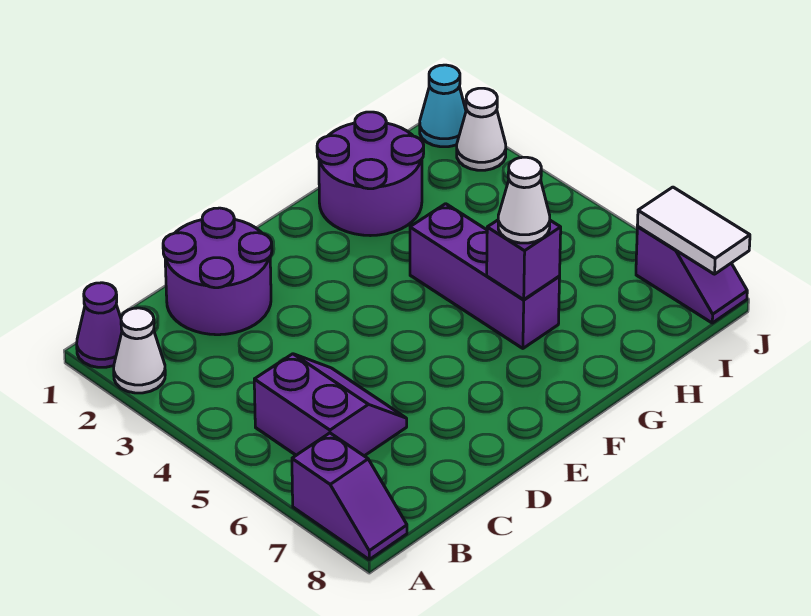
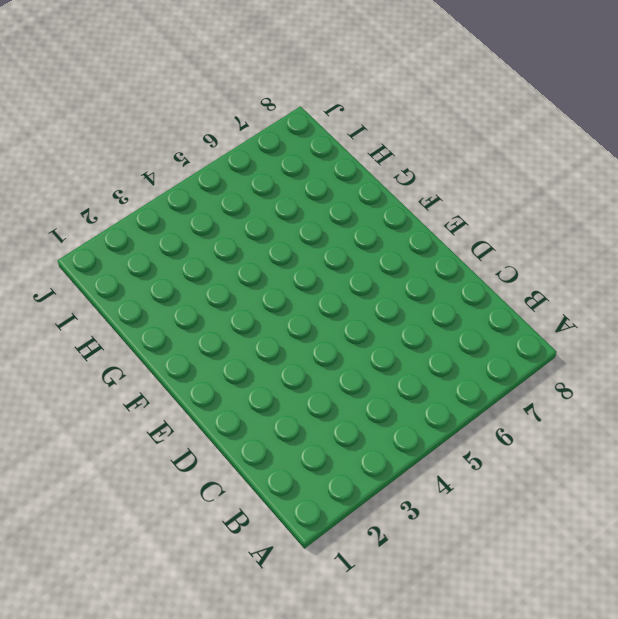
none -> purple cone A1 level 1
none -> white cone A2 level 1
none -> purple slope A7:A8 level 1 top 7

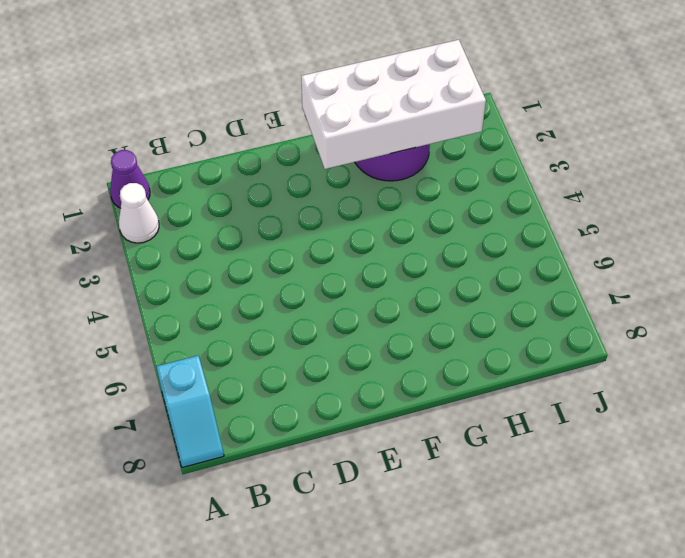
cyan slope A7:A8 level 1 top 7 -> purple slope A7:A8 level 1 top 7
white brick F1:I2 level 2 -> none
none -> purple slope B5:C6 level 1 top B
none -> purple round brick C1:D2 level 1
none -> purple brick G4:G6 level 1

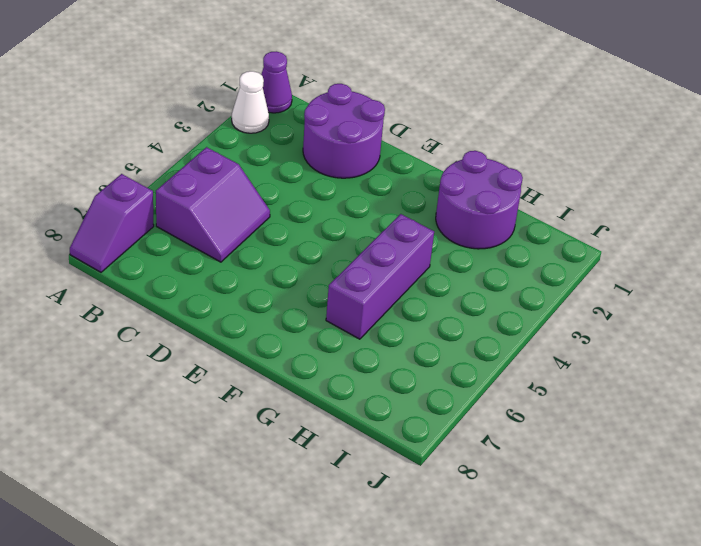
none -> cyan cone J1 level 1
none -> white cone J2 level 1
none -> purple slope J7:J8 level 1 top 7

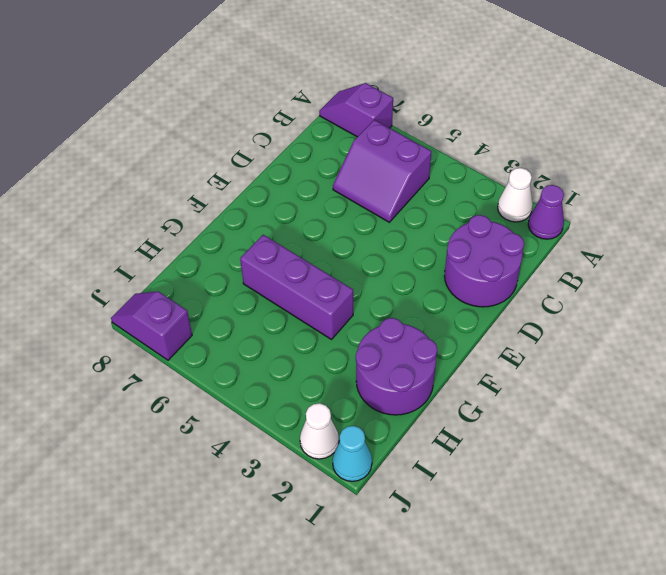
none -> purple brick G6 level 2
none -> white tile J7:J8 level 2
none -> white cone G6 level 3

